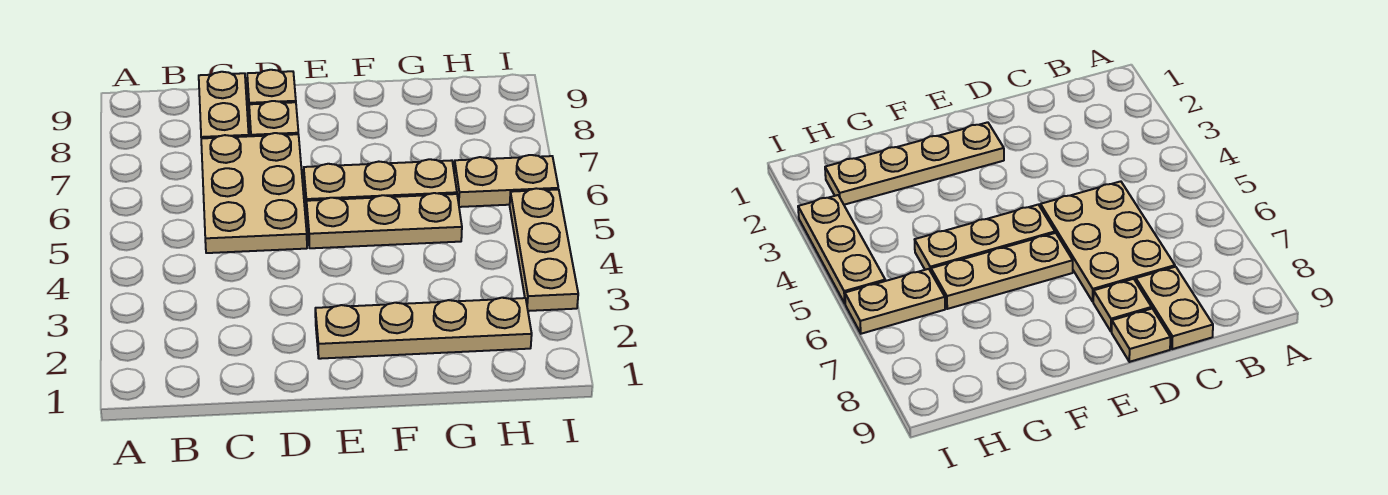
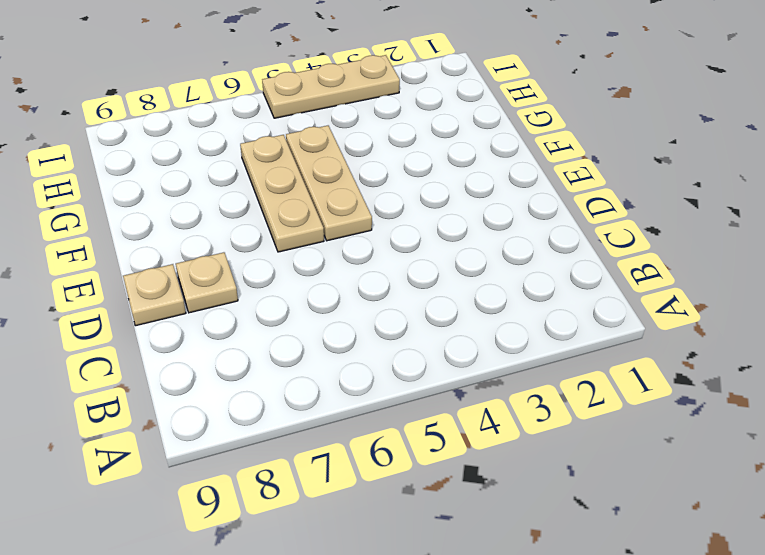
none -> tan plate C5:D7 level 1
none -> tan plate C8:C9 level 1

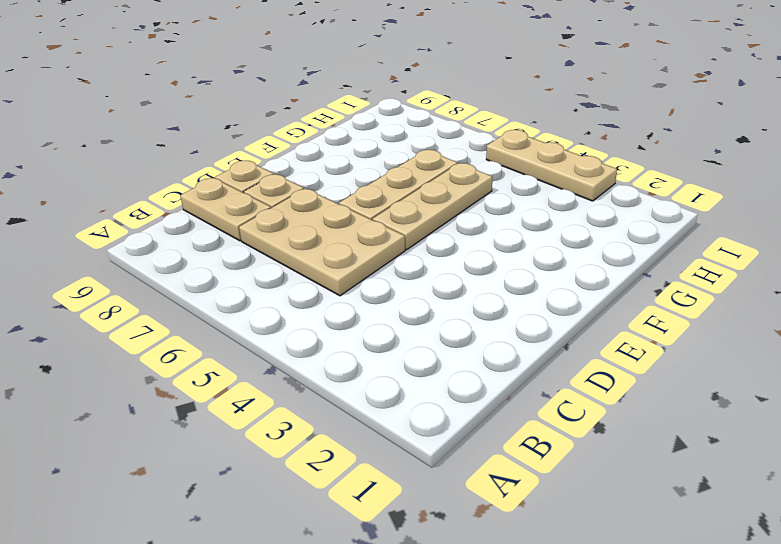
none -> tan plate E2:H2 level 1
none -> tan plate H6:I6 level 1

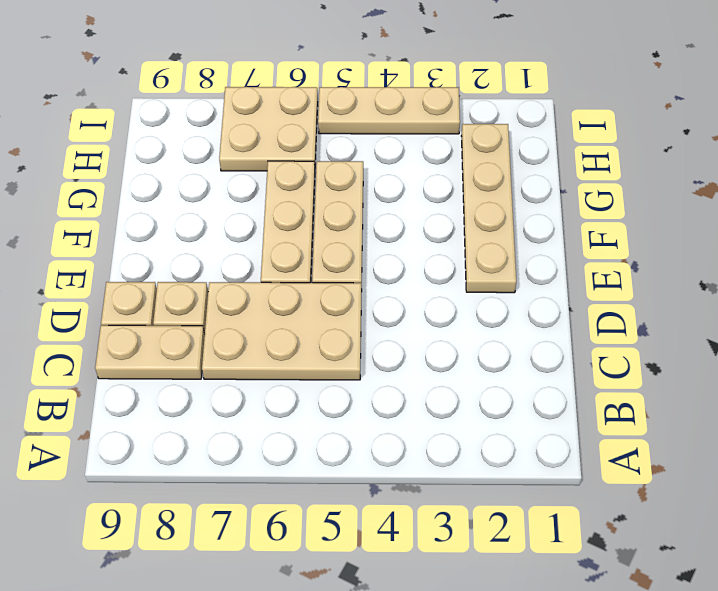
tan plate H6:I7 level 1 -> tan plate H6:I6 level 1

